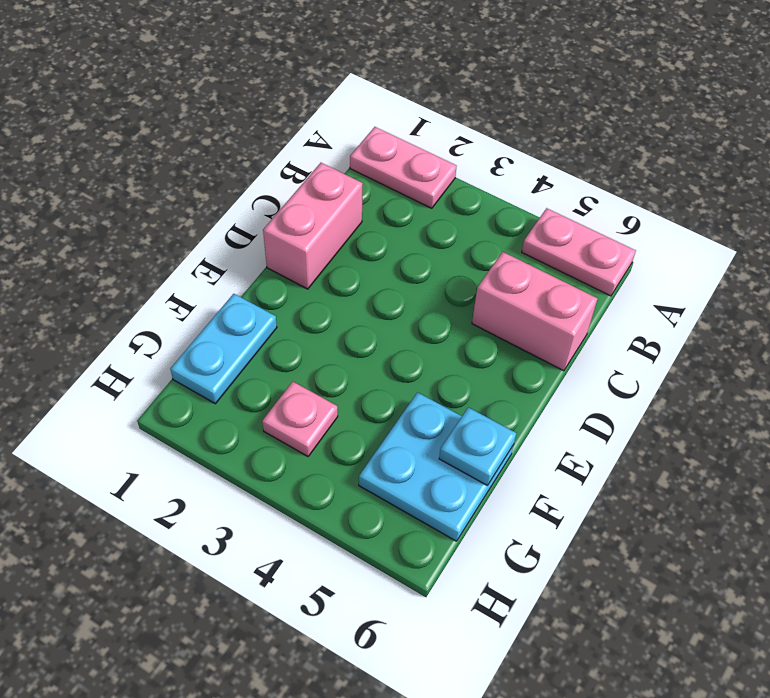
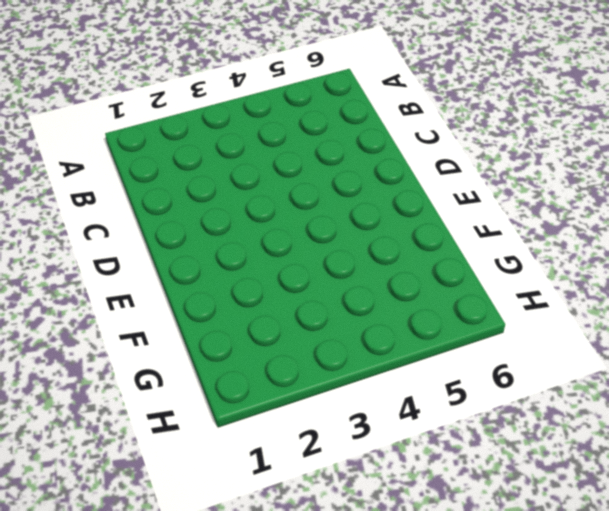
none -> pink plate A1:A2 level 1
none -> pink plate A5:A6 level 1

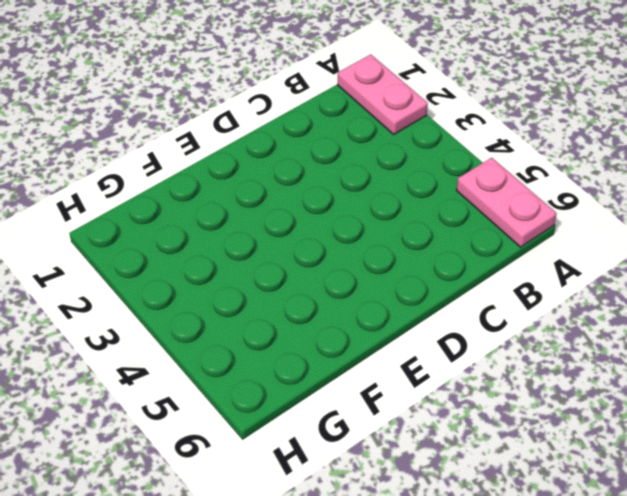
none -> pink brick C1:D1 level 1
none -> pink brick C5:C6 level 1

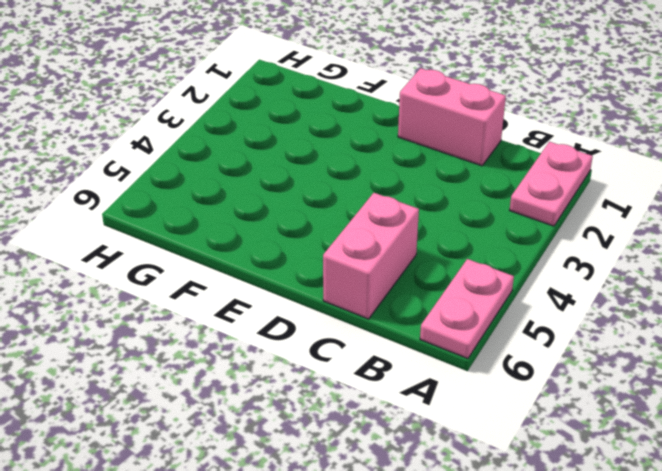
none -> cyan plate F1:G1 level 1
none -> cyan plate F5:G6 level 1

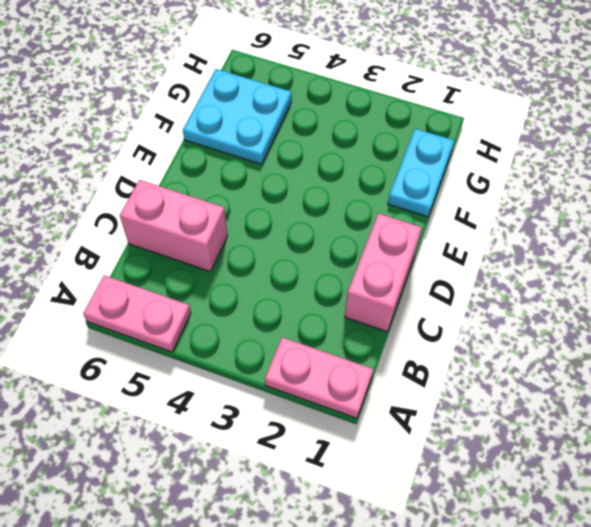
none -> pink plate G3 level 1
none -> cyan plate F6 level 2

